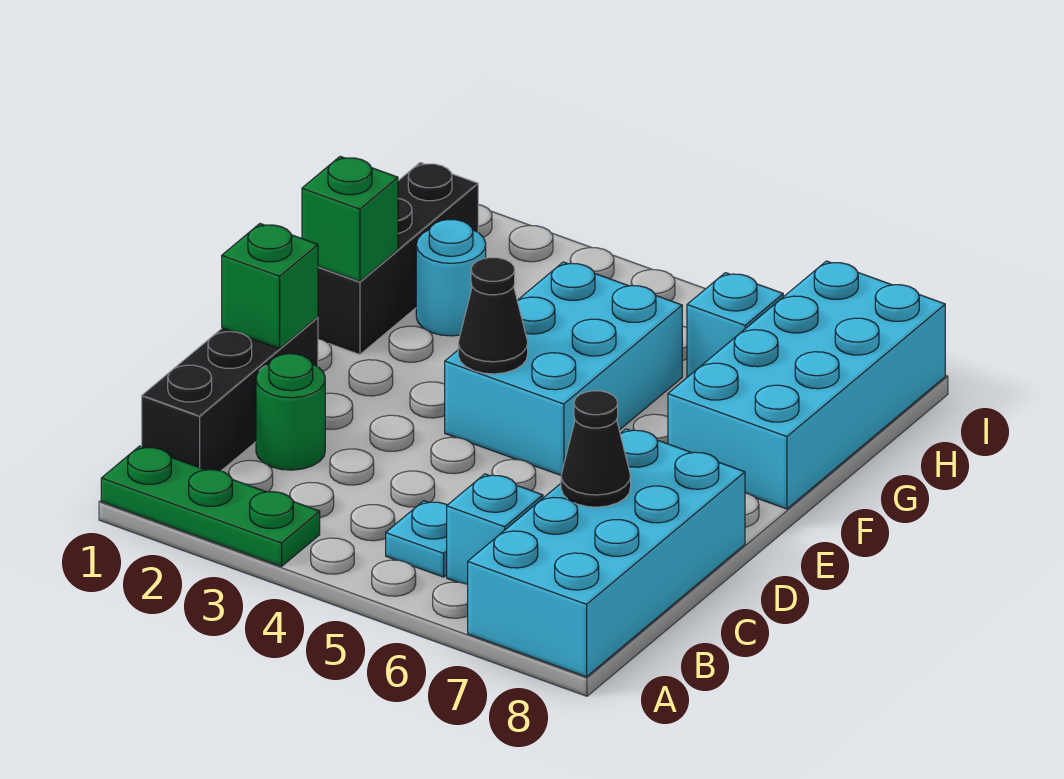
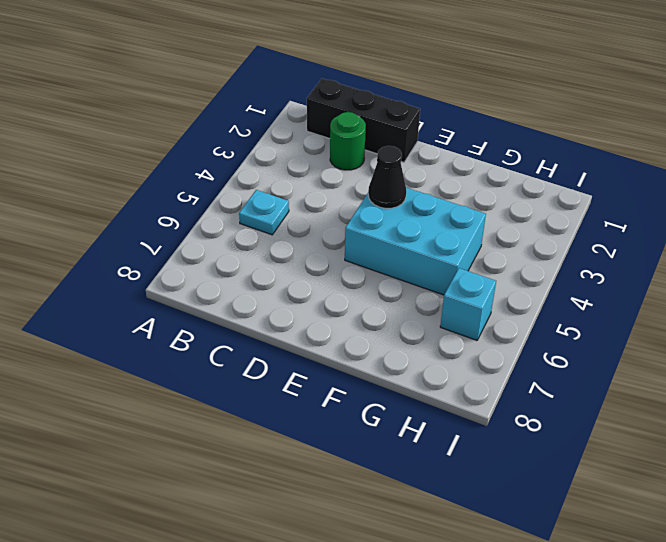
none -> green plate A1:A3 level 1
none -> cyan brick A7:D8 level 1
none -> cyan brick B6 level 1

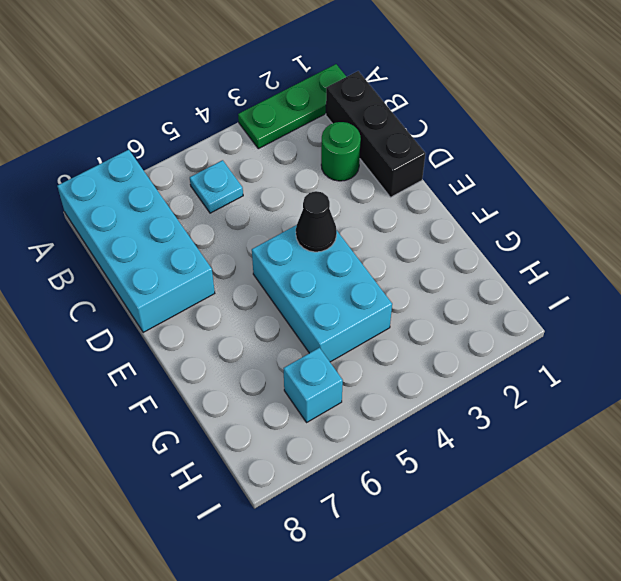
none -> cyan brick B6 level 1
none -> black brick F1:H1 level 1
none -> cyan brick F7:I8 level 1

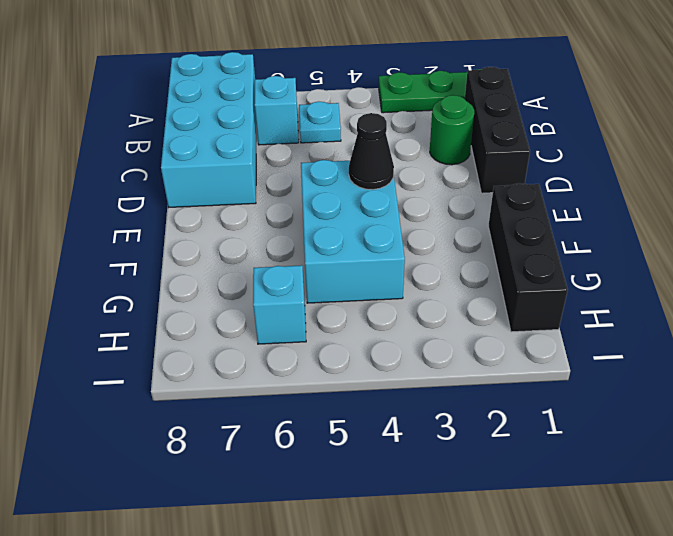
none -> cyan brick F7:I8 level 1
none -> cyan round brick G2 level 1
none -> black cone C7 level 2

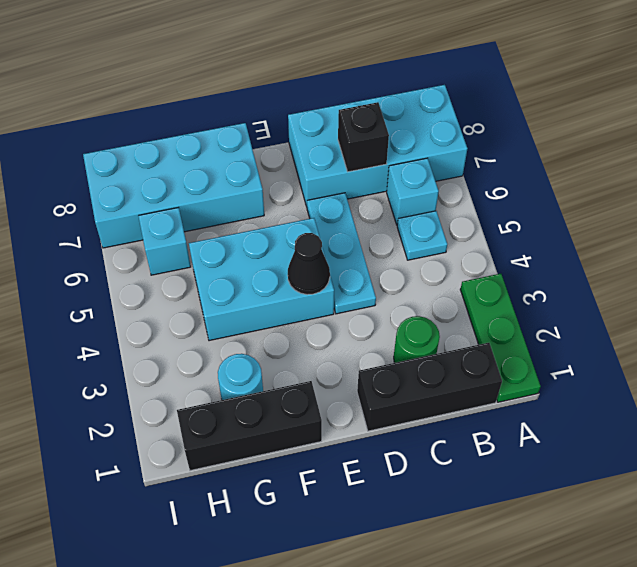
black brick C7 level 2 -> black cone C7 level 2
cyan plate D4:D6 level 1 -> none
none -> green brick D1 level 2
none -> green brick F1 level 2

